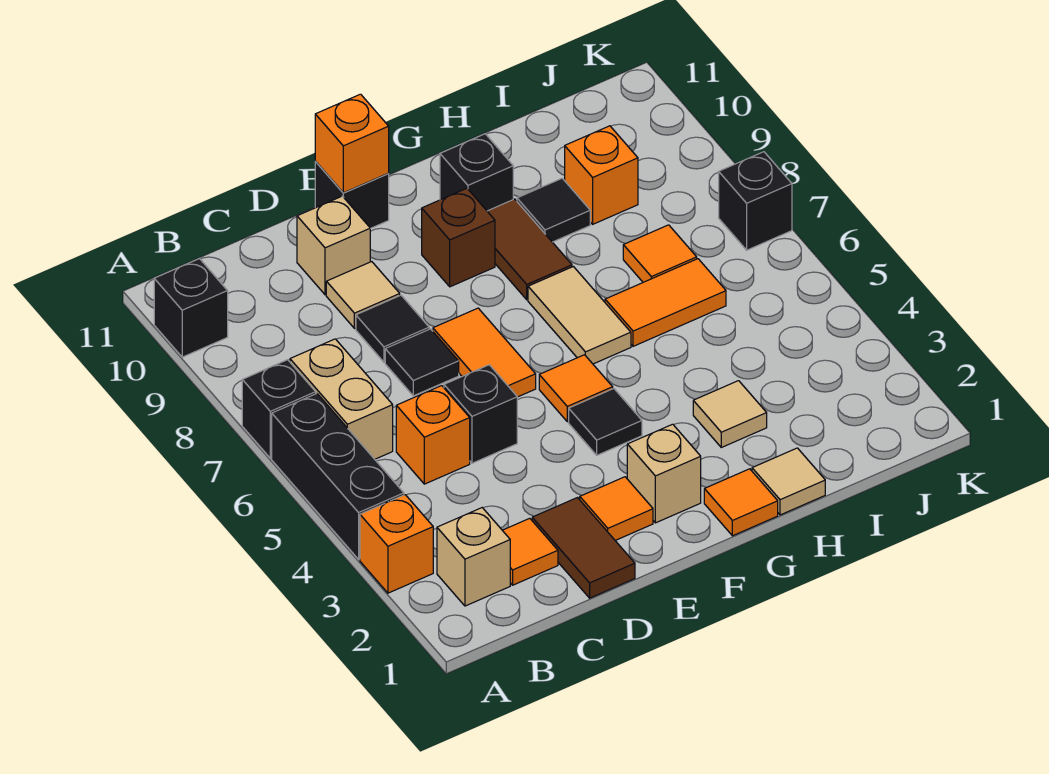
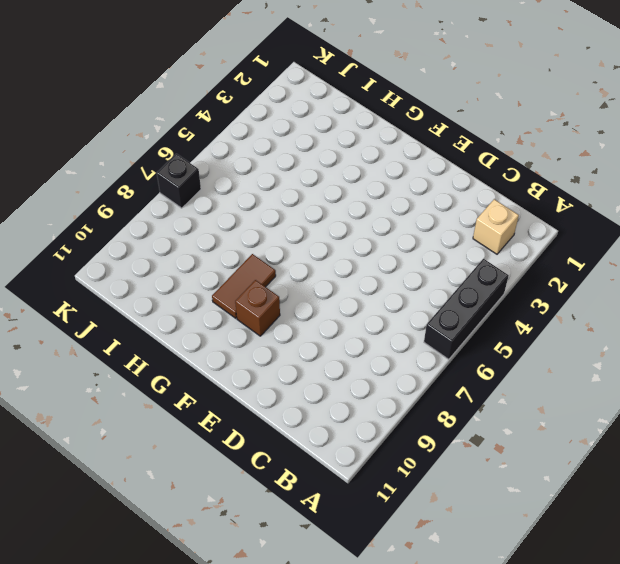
none -> orange brick A3 level 1
none -> black brick A7 level 1
none -> black brick A10 level 1
none -> tan brick B6:B7 level 1

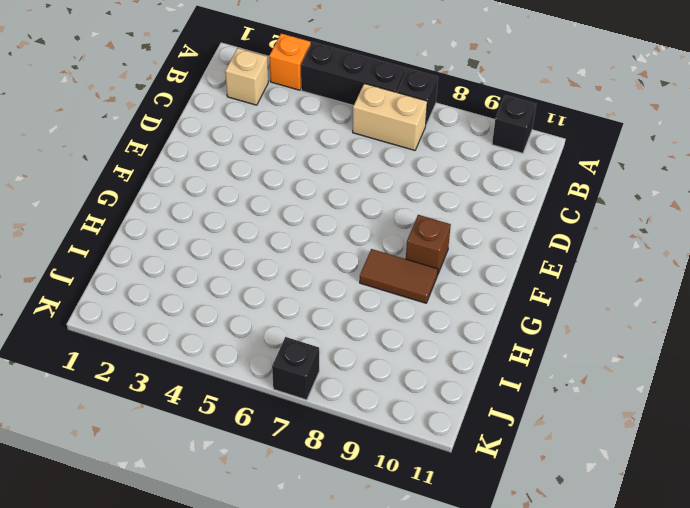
none -> orange tile C2 level 1
none -> orange brick C5 level 1
none -> brown tile D1:D2 level 1
none -> black brick D5 level 1

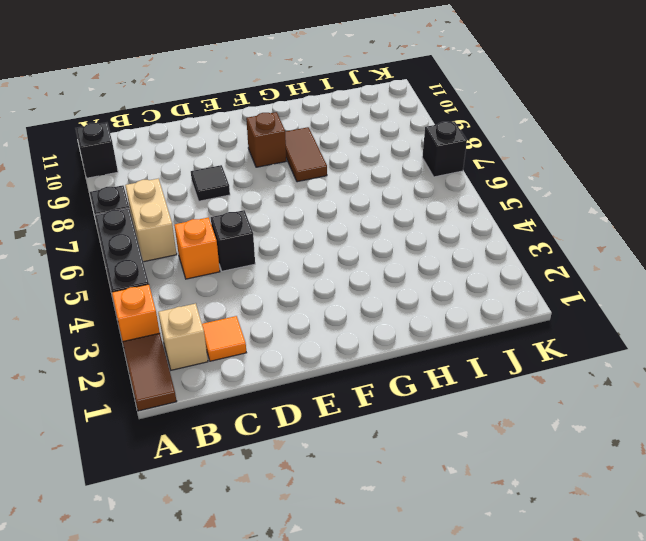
brown tile A1:A2 level 1 -> brown tile D1:D2 level 1
none -> black tile D7 level 1
none -> tan tile D9 level 1
none -> tan brick D10 level 1
none -> orange tile E2 level 1

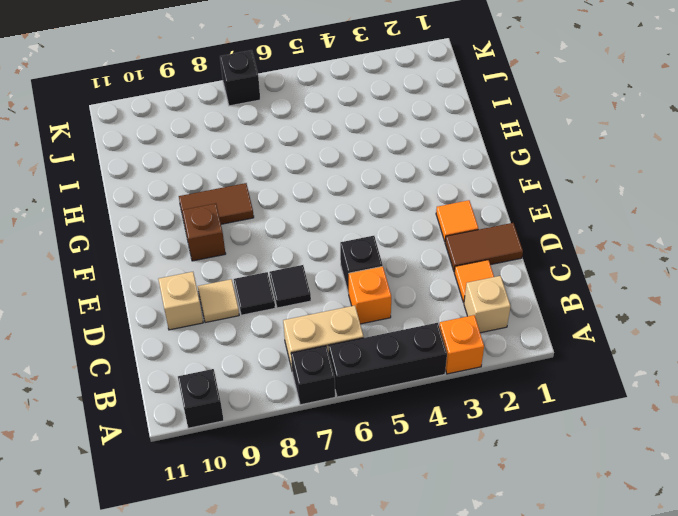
none -> orange tile E6:E7 level 1
none -> black brick E11 level 1
none -> tan brick F2 level 1
none -> black tile F4 level 1

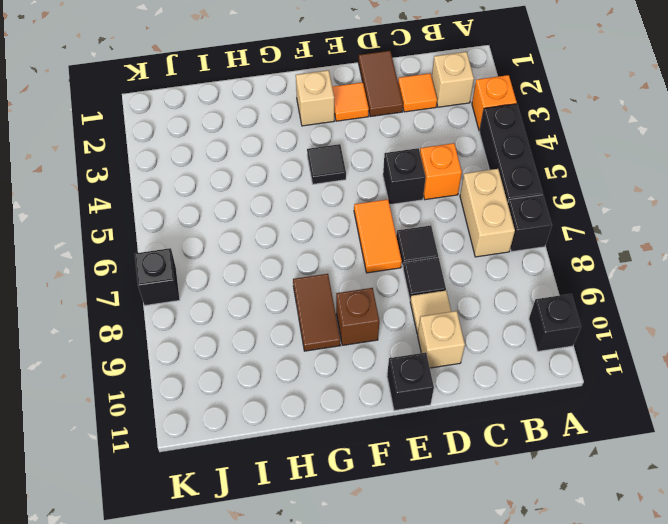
none -> orange tile F5 level 1
none -> orange tile G1 level 1
none -> tan tile G6:G7 level 1
none -> black brick G10 level 1

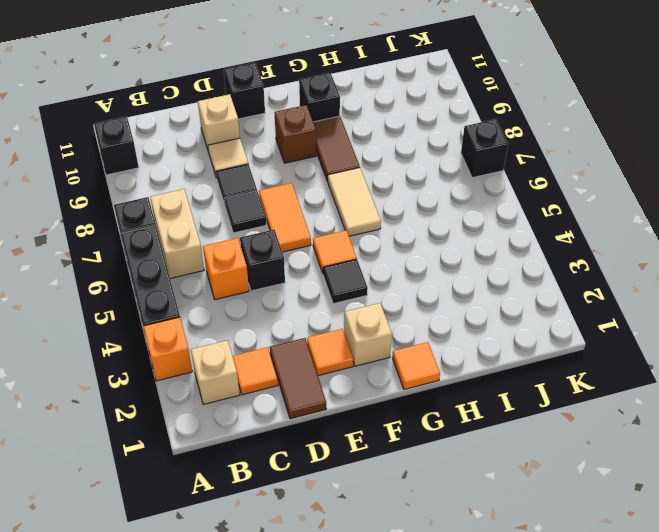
none -> tan tile H1 level 1
none -> tan tile H3 level 1
none -> orange tile H6:I6 level 1
none -> black tile H9 level 1

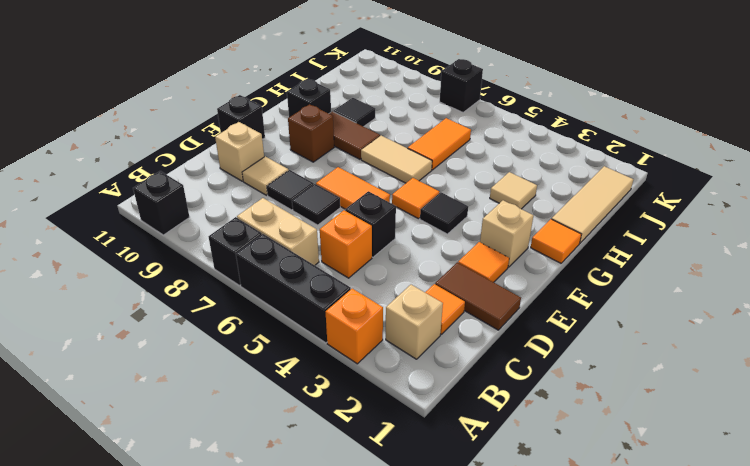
tan tile H1:J1 level 1 -> tan tile H1 level 1
none -> orange tile I7 level 1
none -> orange brick I9 level 1
none -> orange brick E11 level 2

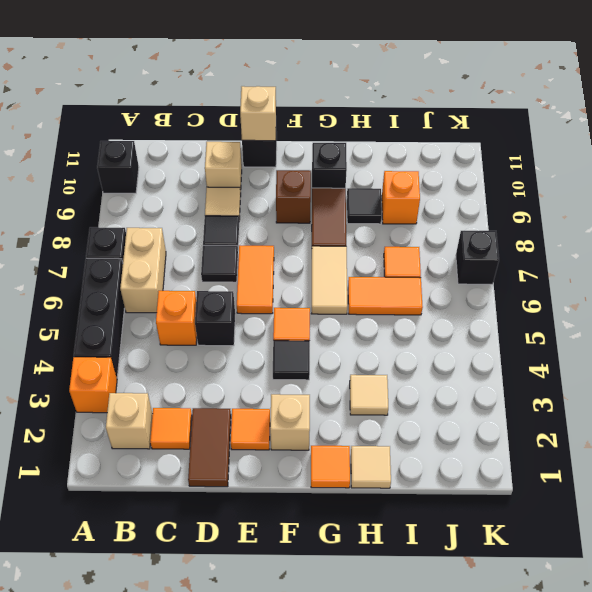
tan brick E11 level 2 -> orange brick E11 level 2

